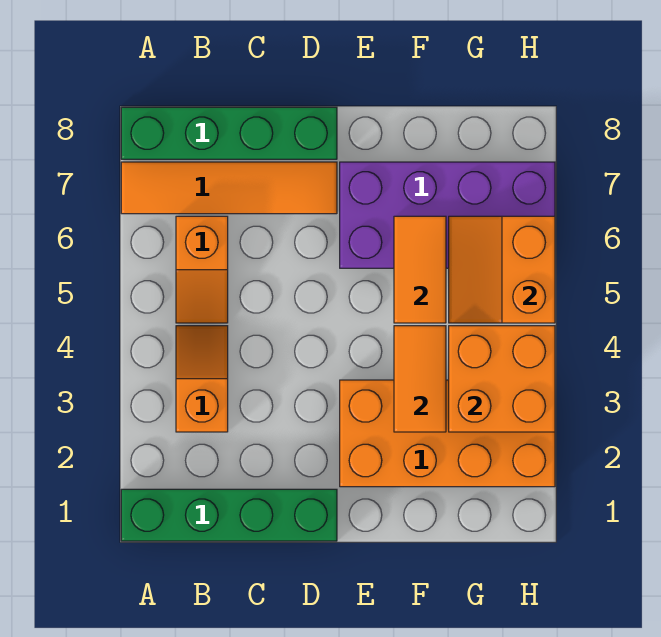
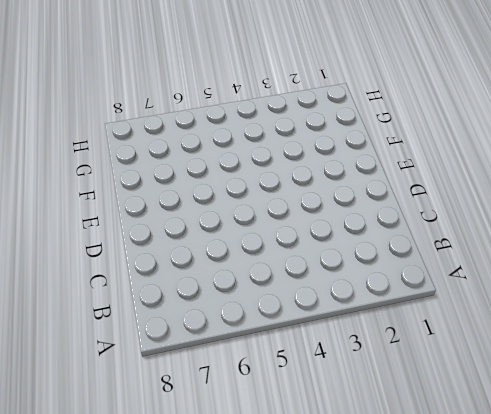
none -> green brick A1:D1 level 1
none -> orange tile A7:D7 level 1

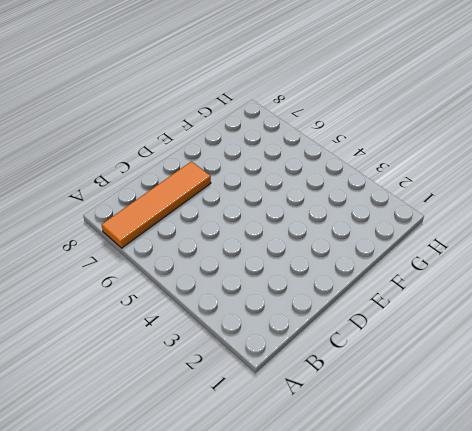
none -> green brick A1:D1 level 1
none -> green brick A8:D8 level 1

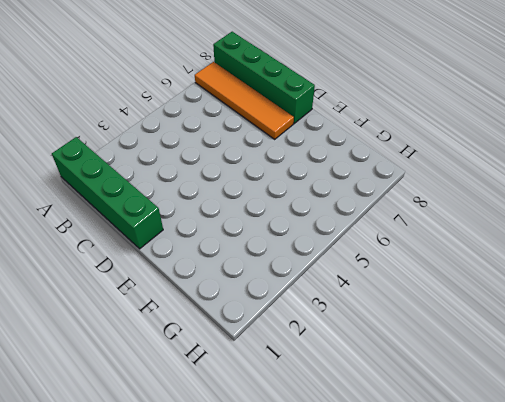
none -> orange slope B3:B4 level 1 top 3
none -> orange slope B5:B6 level 1 top 6

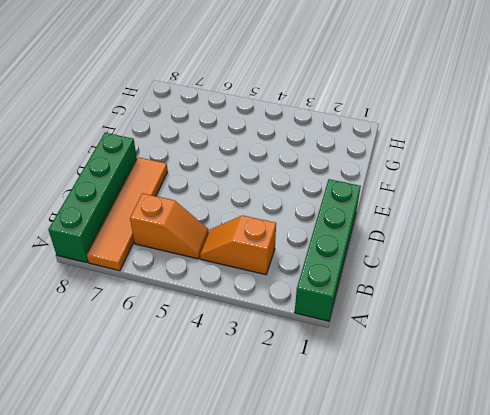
none -> orange brick E2:H3 level 1
none -> purple brick E6:H7 level 1

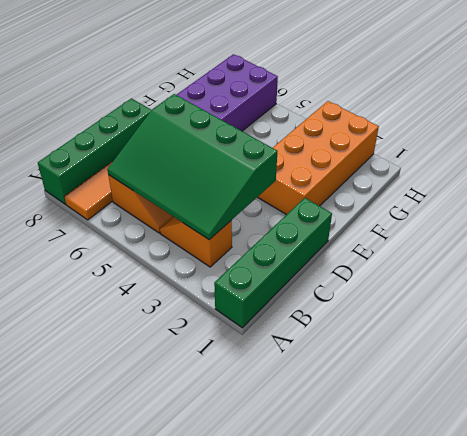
green slope B3:D6 level 2 top D -> none
none -> orange tile F3:F4 level 2
none -> orange tile F5:F6 level 2

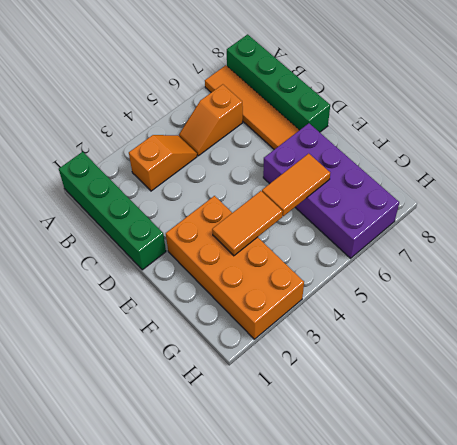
none -> orange brick G3:H4 level 2
none -> orange slope G5:H6 level 2 top H

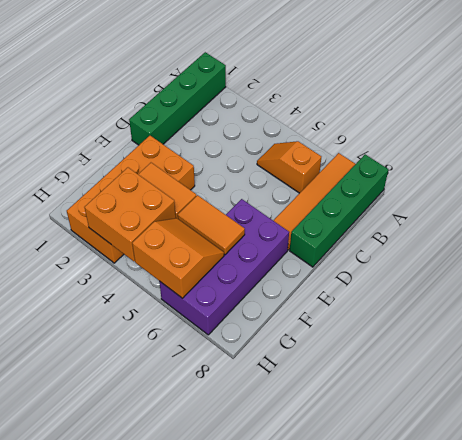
none -> orange slope B3:B4 level 1 top 3

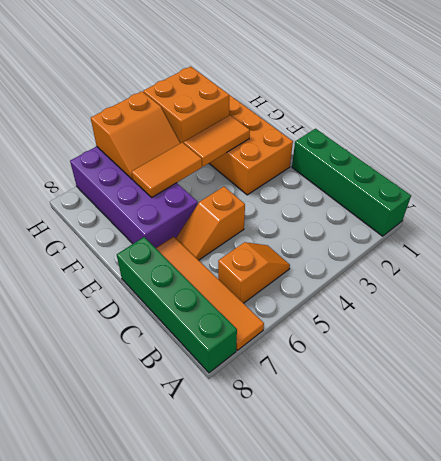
orange slope D5:D6 level 1 top 5 -> orange slope B3:B4 level 1 top 3

